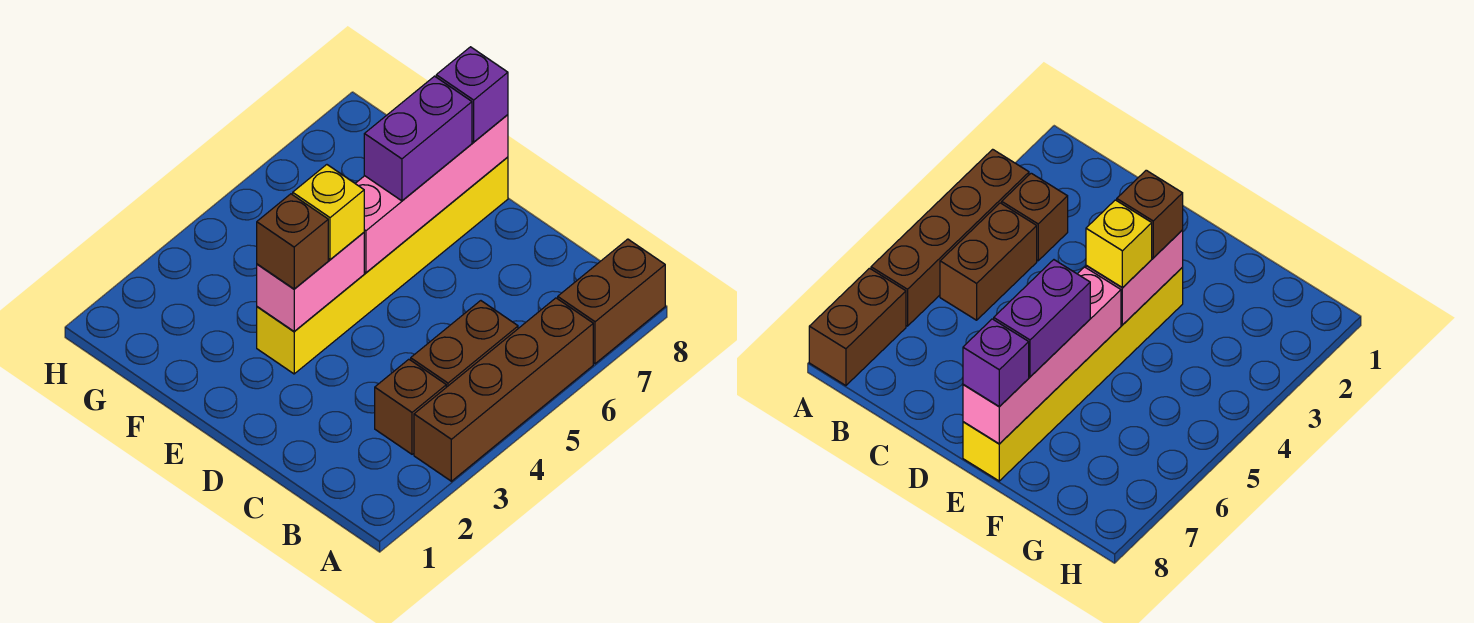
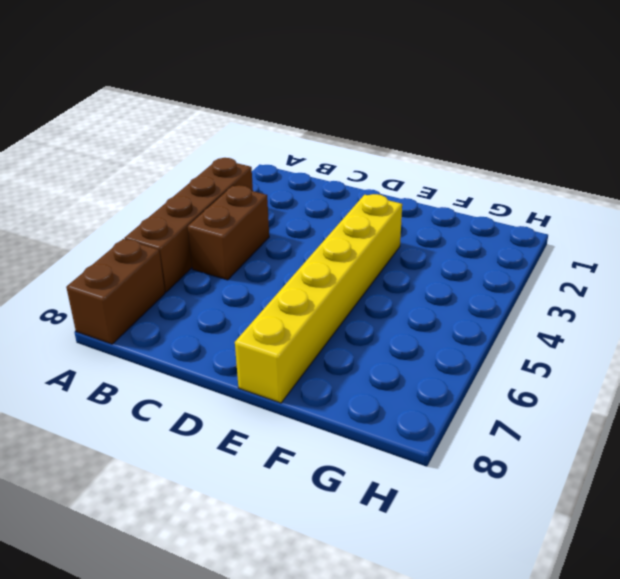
none -> brown brick B3 level 1
none -> pink brick E3:E4 level 2

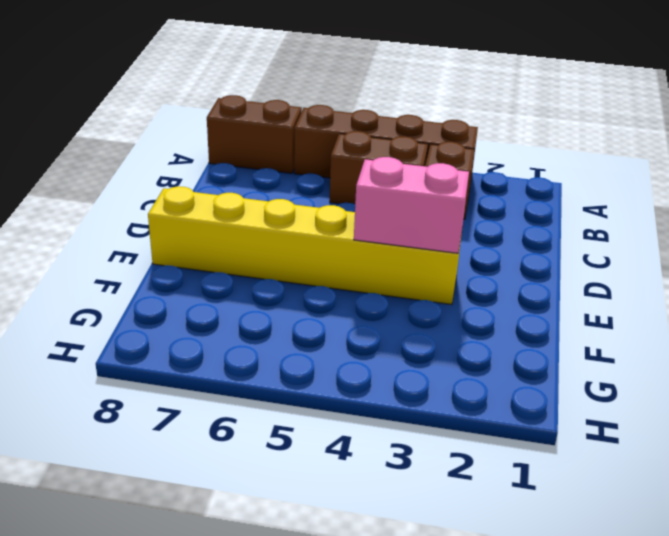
none -> pink brick E5:E8 level 2
none -> brown brick E3 level 3

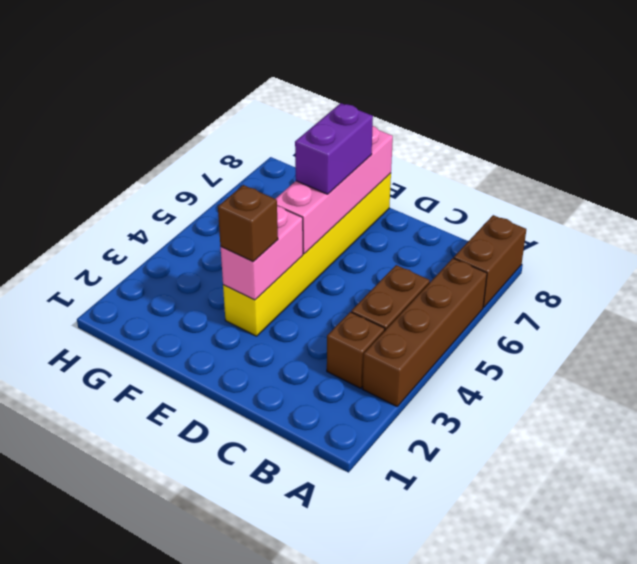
none -> yellow brick E4 level 3
none -> purple brick E8 level 3

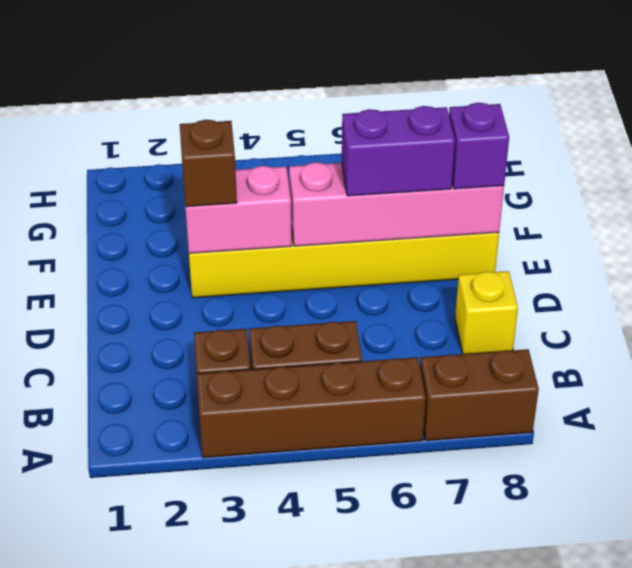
yellow brick C8 level 1 -> yellow brick E4 level 3

